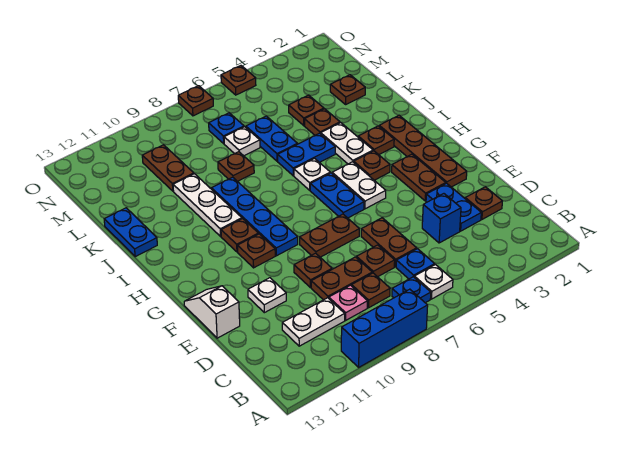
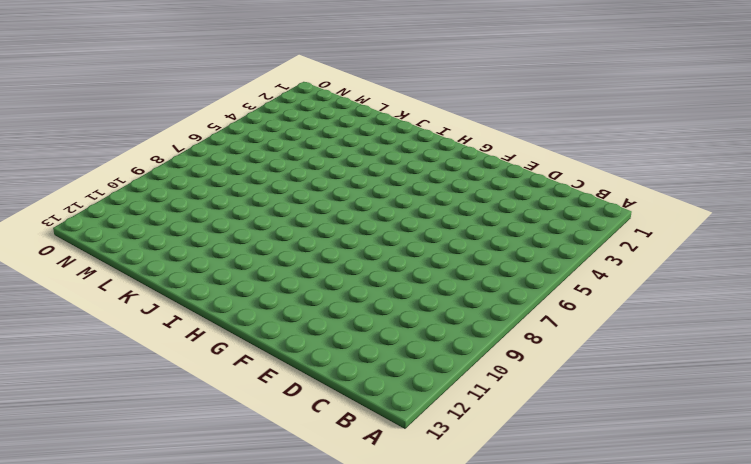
none -> blue brick A8:A10 level 1
none -> white plate B6 level 1
none -> blue plate B7 level 1
none -> blue plate C6 level 1

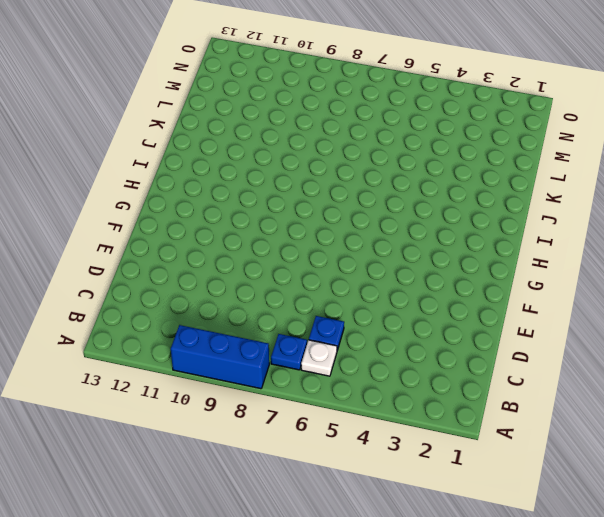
none -> brown plate C8 level 1
none -> pink plate C9 level 1
none -> white plate C10:C11 level 1
none -> brown plate D2 level 1

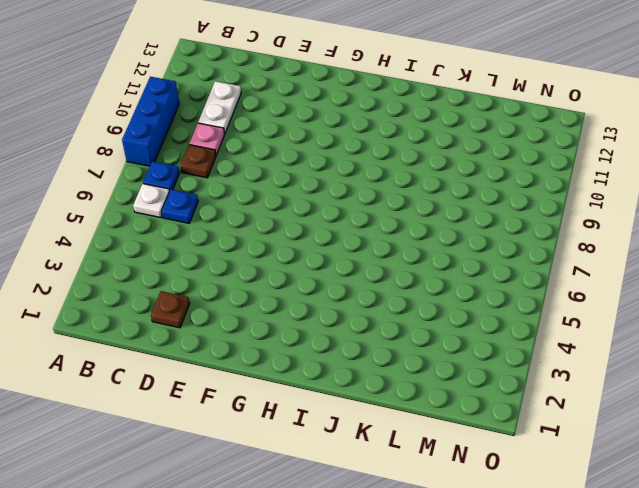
none -> blue plate D3:E3 level 1
none -> blue brick D4 level 1
none -> brown plate D6:E6 level 1
none -> brown plate D7 level 1

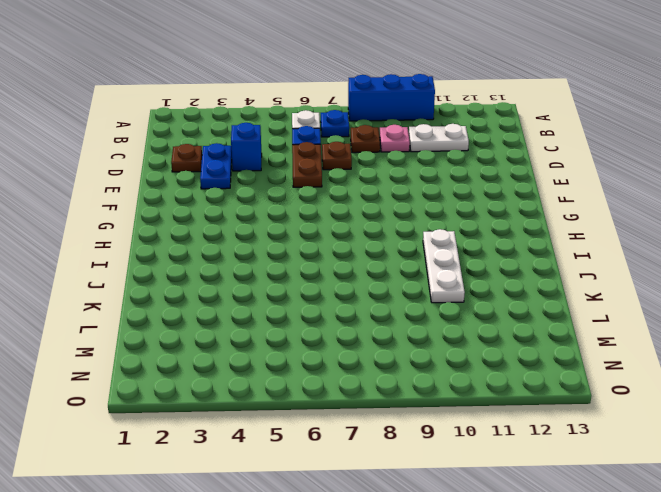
none -> brown plate D8:D9 level 1
none -> brown plate E9 level 1
none -> white plate E11 level 1
none -> white slope E13:F13 level 1 top E

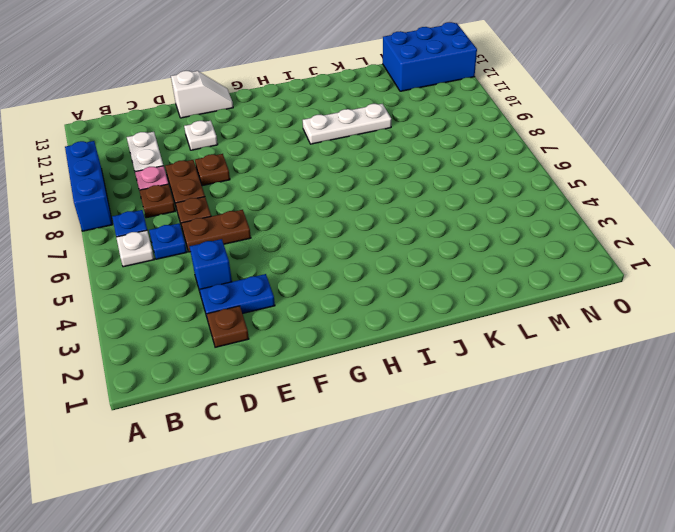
blue brick M12:O13 level 1 -> none
none -> brown plate F2:I2 level 1
none -> brown plate F3:G3 level 1
none -> brown plate F7:F8 level 1
none -> white plate G5:H5 level 1

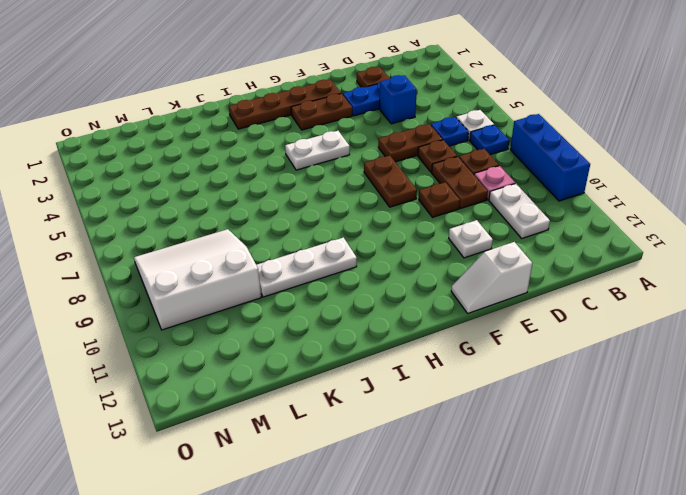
white slope L8:N10 level 1 top 10 -> brown plate L10:M10 level 1
none -> blue plate G6:H6 level 1
none -> blue plate G9:J9 level 1
none -> brown plate G10 level 1
none -> brown plate H4 level 1

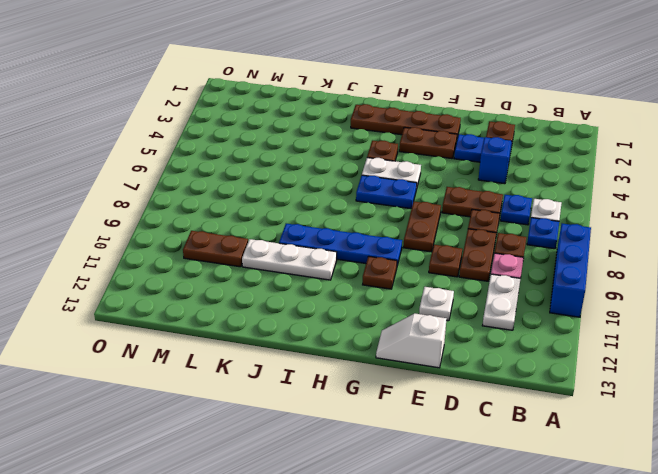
none -> brown plate H10 level 1
none -> brown plate I3 level 1
none -> white plate I4:J4 level 1
none -> white plate I6 level 1

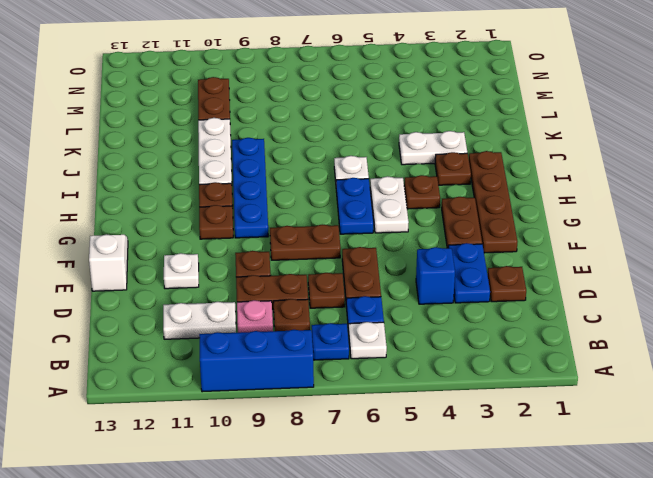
white plate J3:J4 level 1 -> white plate I4:J4 level 1
none -> blue plate J5:J6 level 1
none -> blue plate J13:K13 level 1
none -> brown plate K4 level 1
none -> blue plate K6:L6 level 1

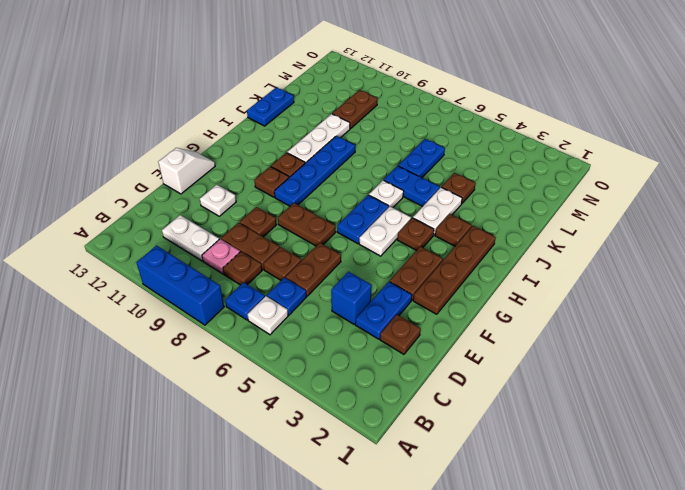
none -> brown plate K8 level 1
none -> brown plate L2 level 1
none -> brown plate L4 level 1
none -> white plate L7 level 1

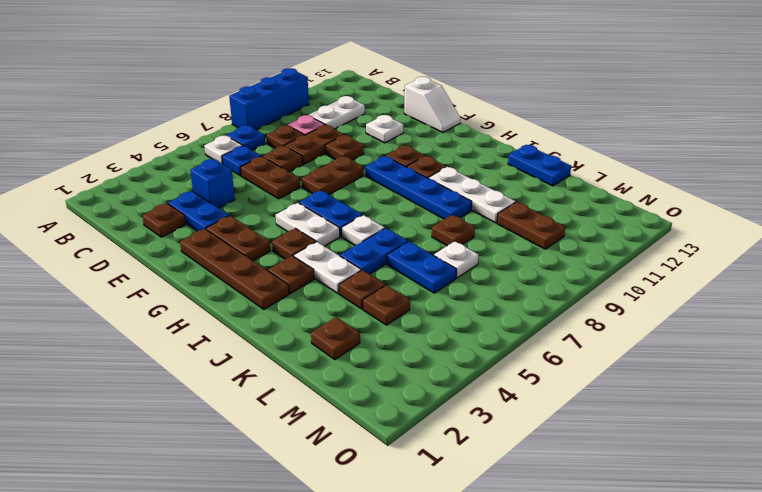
none -> blue plate M7 level 1
none -> brown plate O5 level 1
none -> brown plate O7 level 1

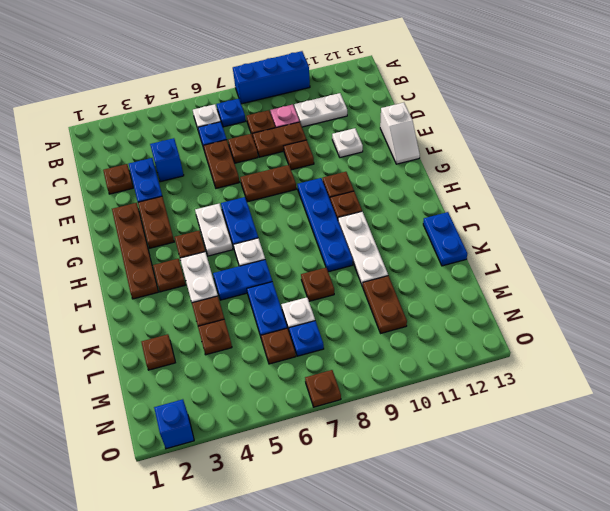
brown plate M6 level 1 -> brown plate O5 level 1
blue brick O2 level 1 -> none

